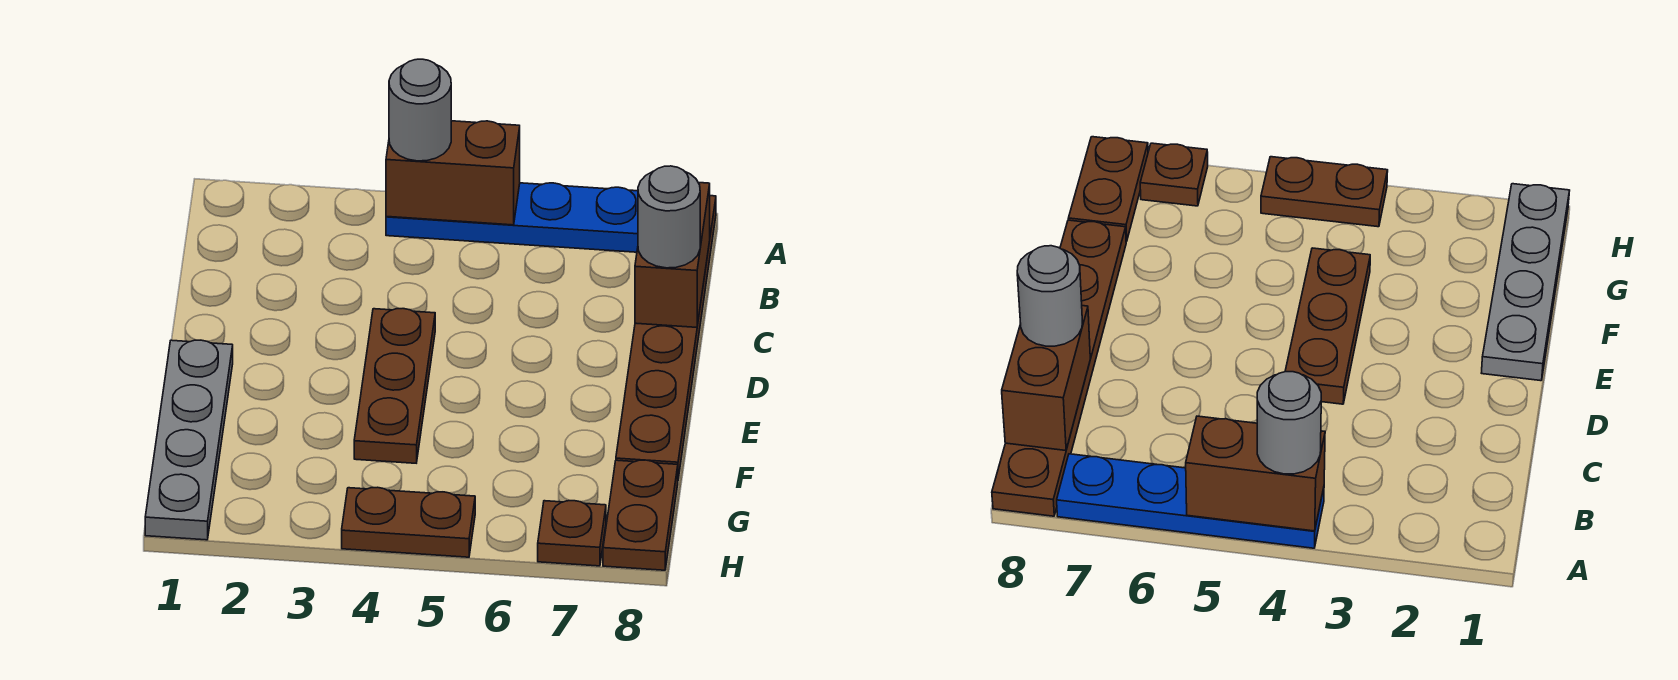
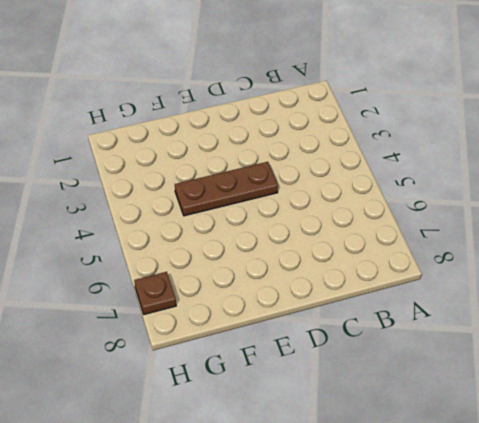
none -> blue plate A4:A7 level 1
none -> brown plate A8:F8 level 1

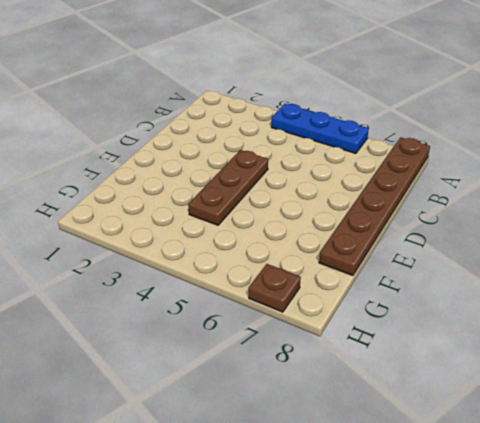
blue plate A4:A6 level 1 -> blue plate A4:A7 level 1
none -> grey plate E1:H1 level 1
none -> brown plate G8:H8 level 1

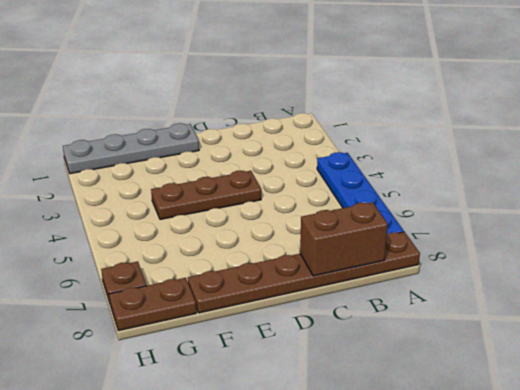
none -> brown plate H4:H5 level 1
none -> brown brick A4:A5 level 2

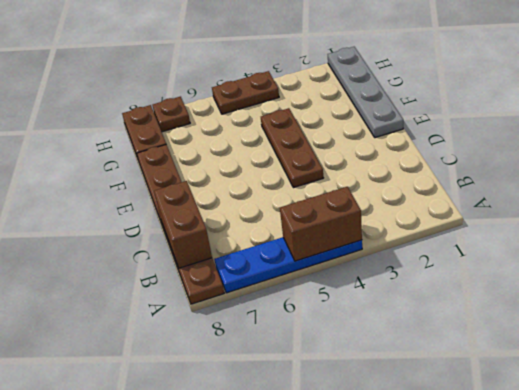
none -> grey round brick A4 level 3
none -> grey round brick C8 level 3

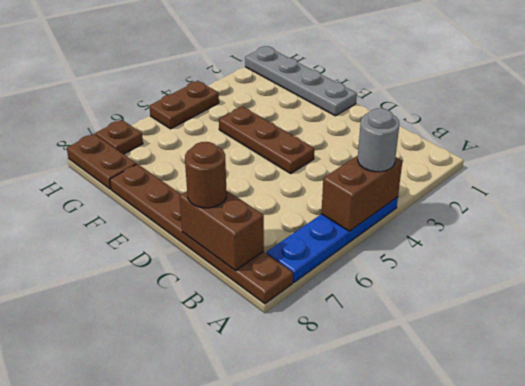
brown round brick C8 level 3 -> grey round brick C8 level 3

